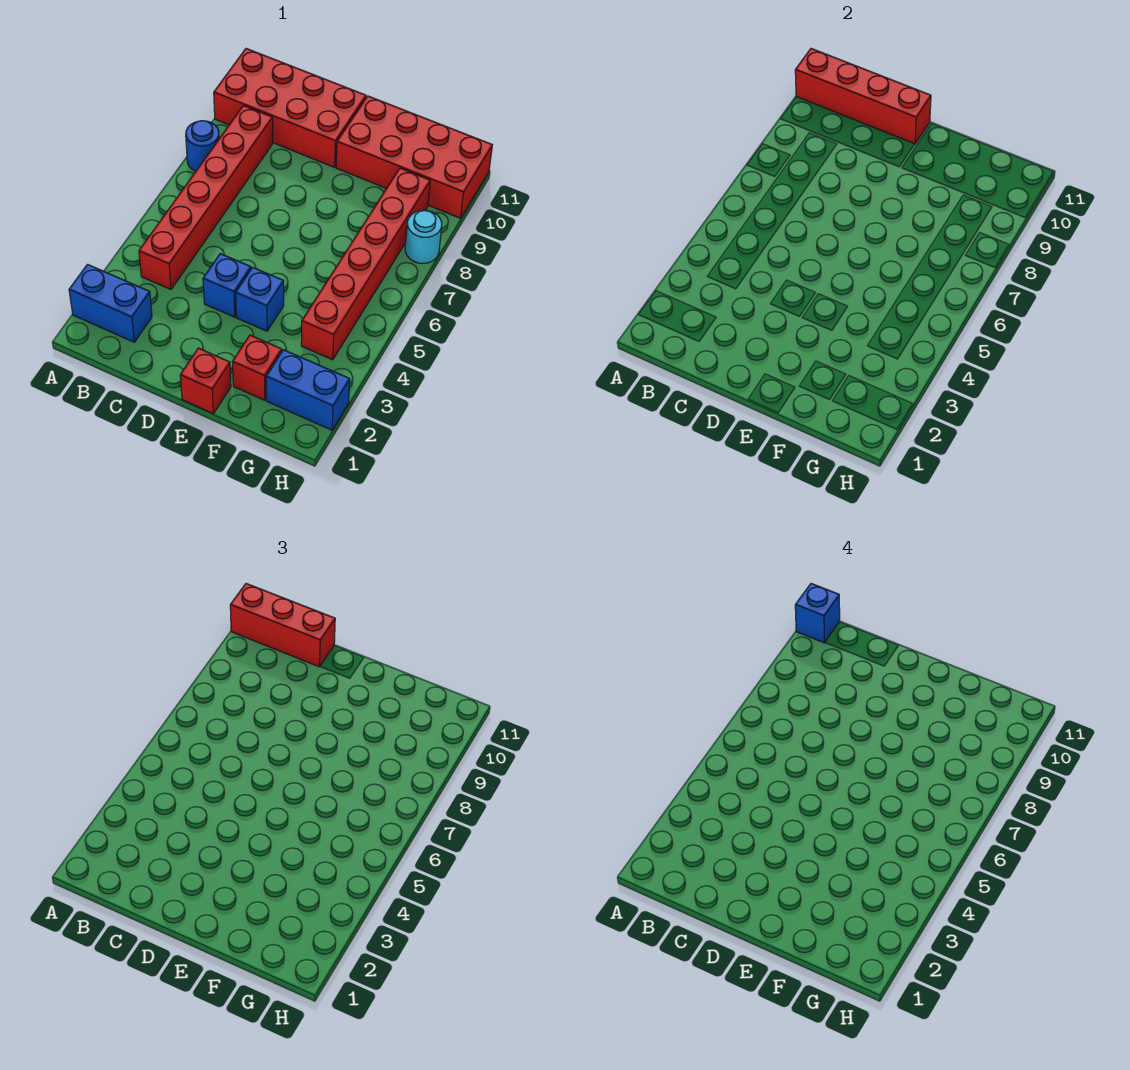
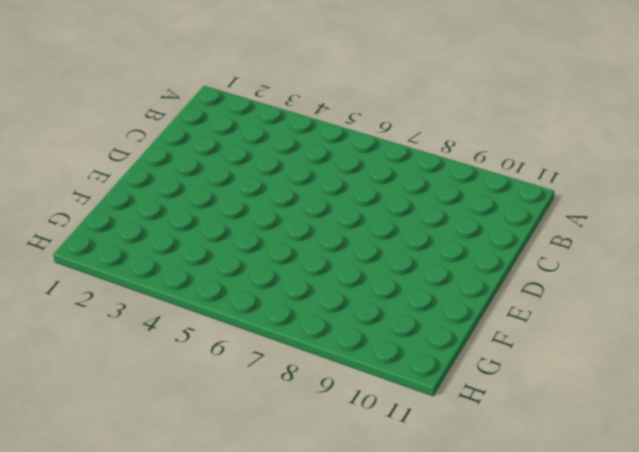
none -> blue brick A2:B2 level 1
none -> blue round brick A8 level 1
none -> red brick A10:D11 level 1

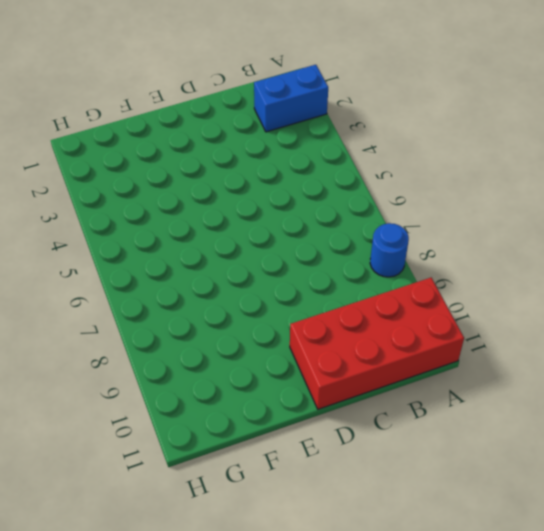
none -> red brick B4:B9 level 1
none -> blue brick D4 level 1
none -> red brick E1 level 1

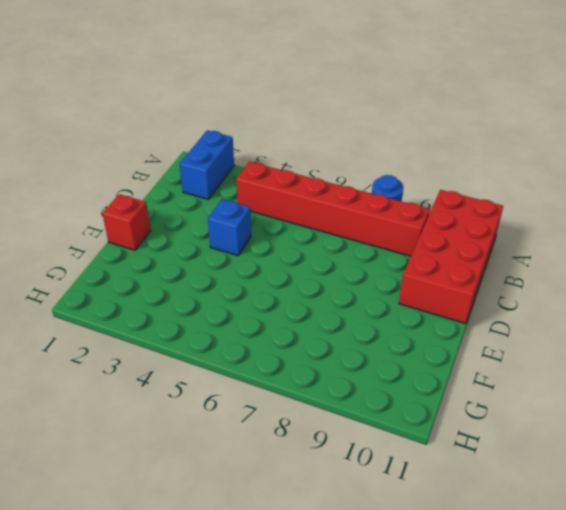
none -> blue brick E4 level 1
none -> red brick E10:H11 level 1
none -> red brick F2 level 1

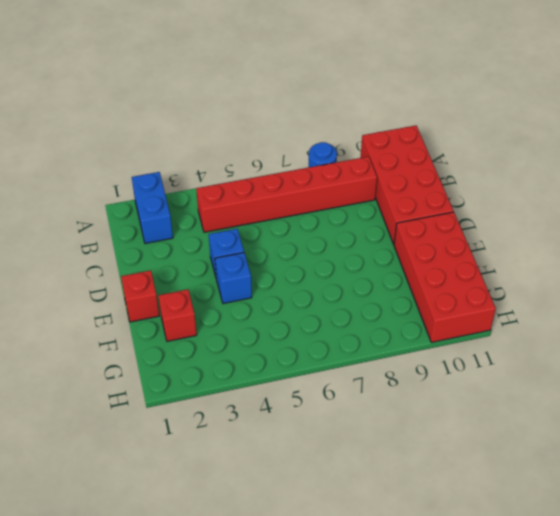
none -> blue brick G2:H2 level 1
none -> red brick G4:G9 level 1
none -> cyan round brick H8 level 1

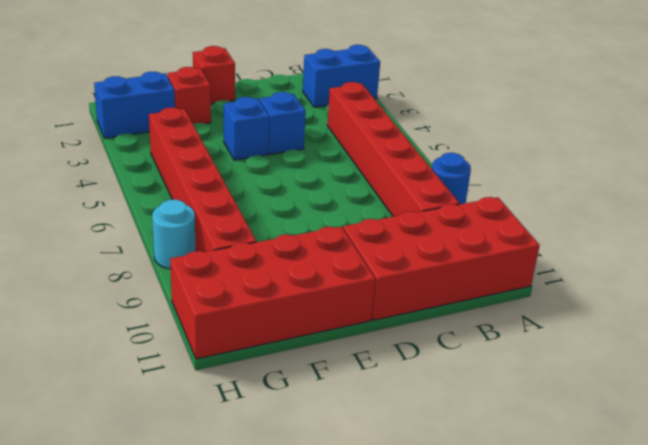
none -> red brick A11:D11 level 2
none -> red brick A11:C11 level 3
none -> blue brick A11 level 4

